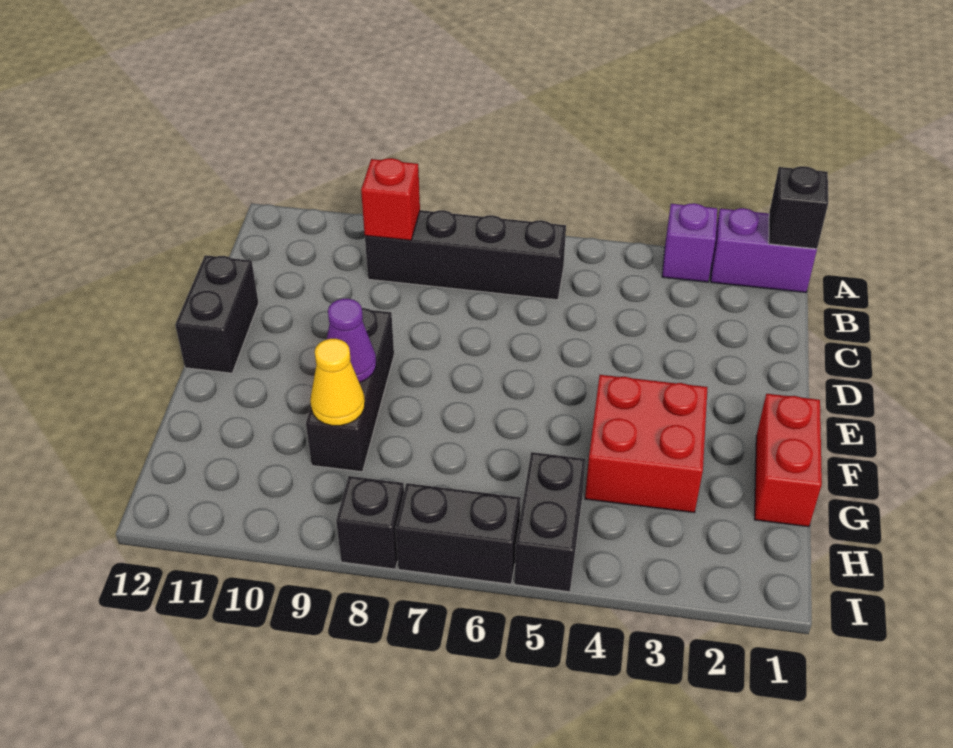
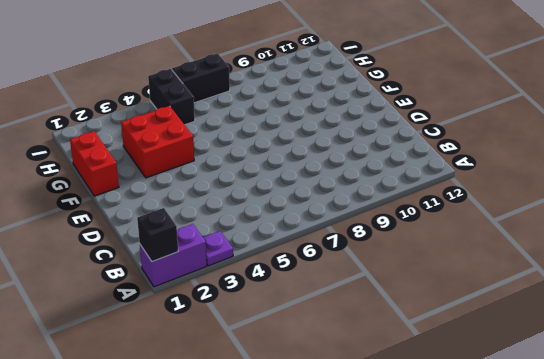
purple plate A3 level 1 -> purple brick A3 level 1
none -> black brick B6:B9 level 1
none -> black brick D12:E12 level 1
none -> black brick E9:G9 level 1

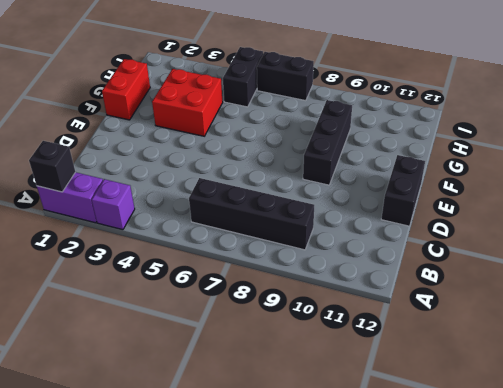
none -> black brick I8 level 1
none -> red brick B9 level 2
none -> purple cone F9 level 2

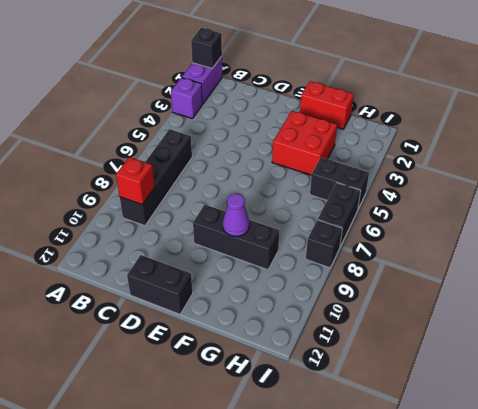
none -> yellow cone G9 level 2

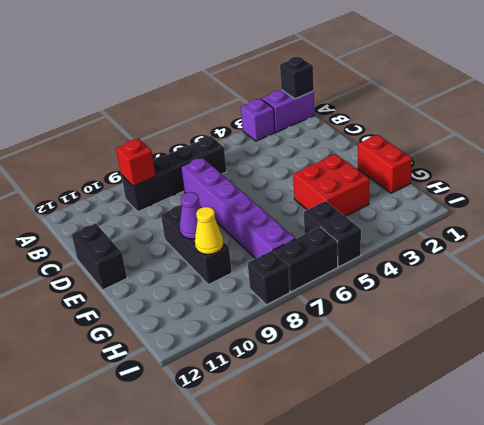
purple brick C7:H7 level 1 -> none

